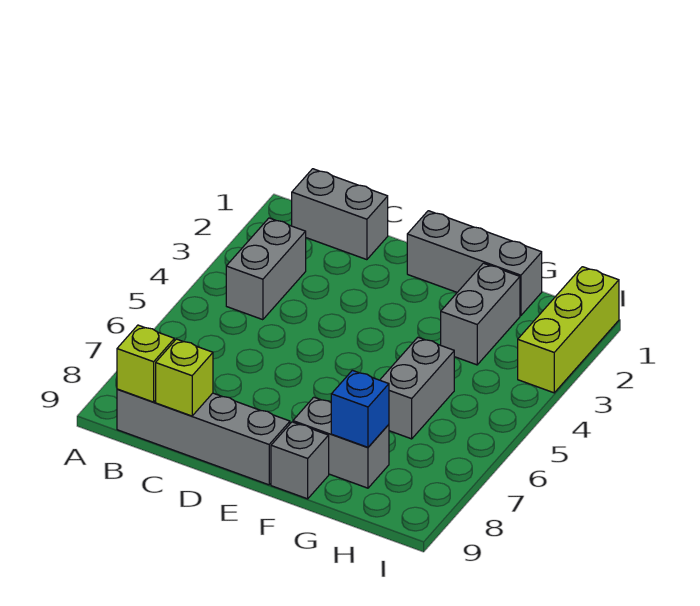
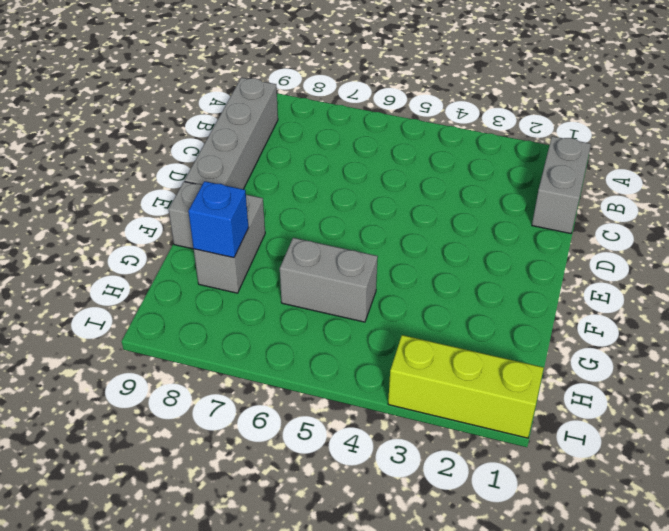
none -> grey brick B3:B4 level 1
none -> grey brick E1:G1 level 1
none -> grey brick G2:G3 level 1

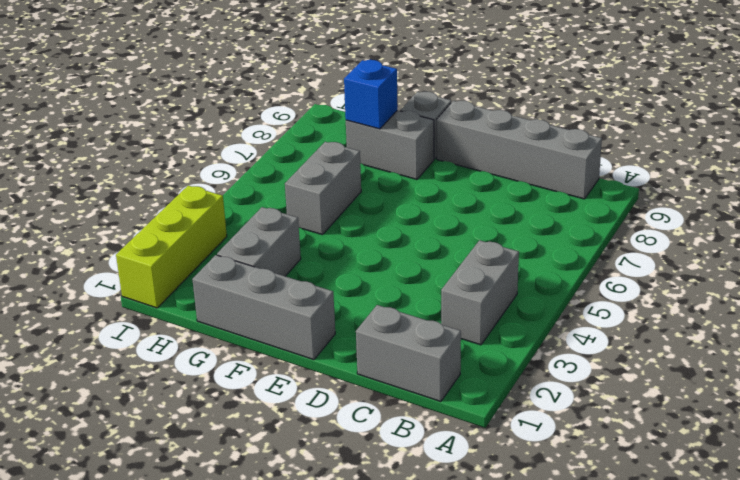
none -> lime brick B9 level 2
none -> lime brick C9 level 2

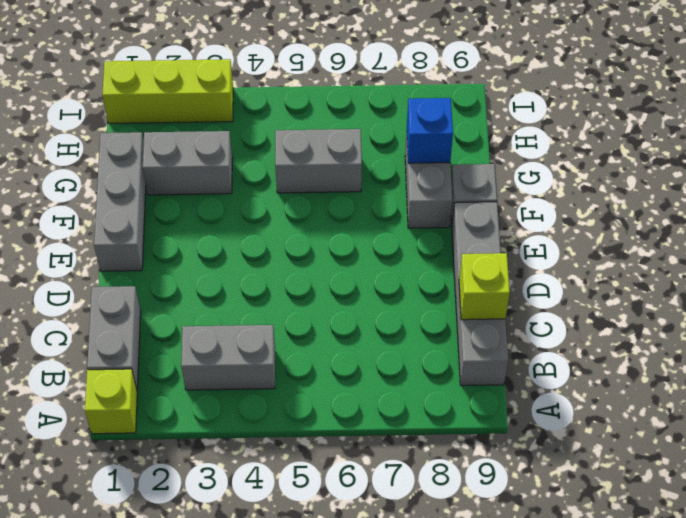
lime brick A1 level 1 -> lime brick B9 level 2

